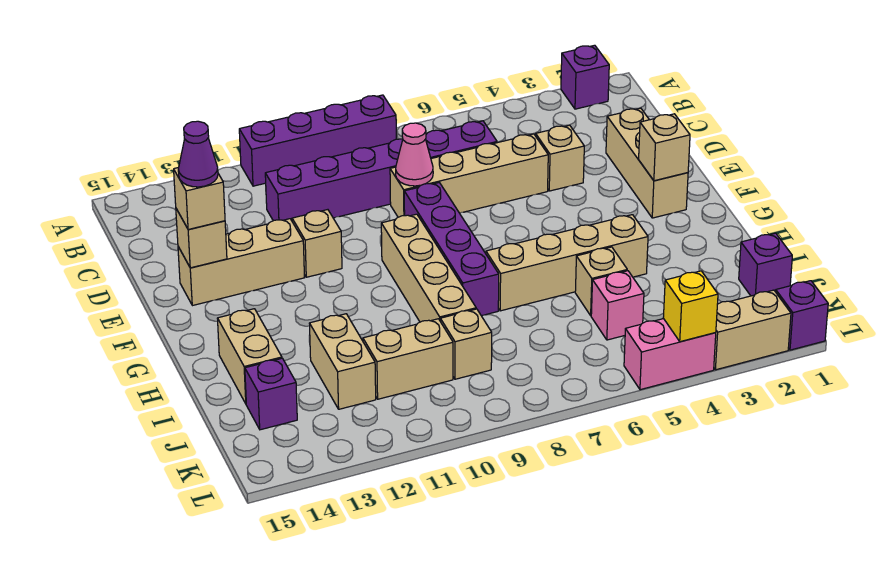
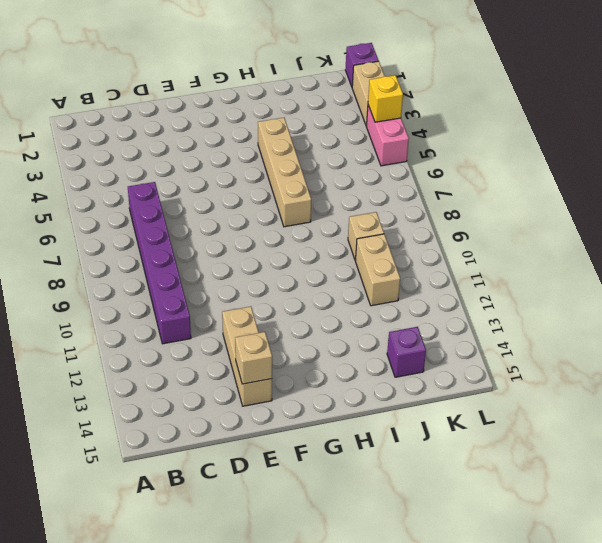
none -> purple brick A2 level 1
none -> purple brick A8:A11 level 1
none -> tan brick D2:F2 level 1

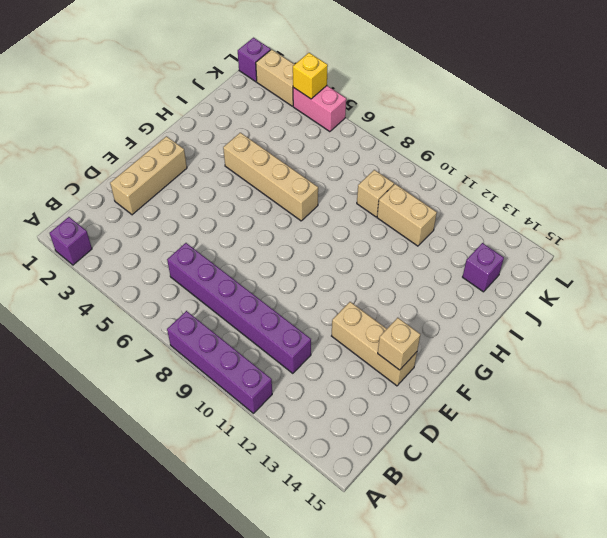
none -> tan brick D4 level 1
none -> tan brick D5:D8 level 1
none -> purple brick E8:H8 level 1

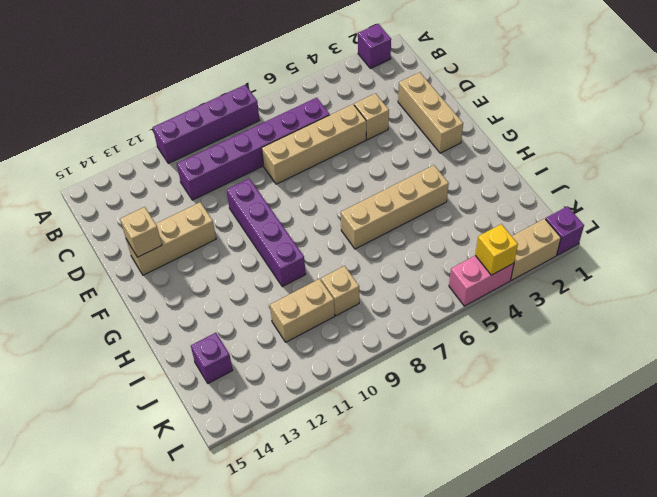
purple brick E10:H10 level 1 -> purple brick E8:H8 level 1
none -> tan brick E11 level 1
none -> tan brick F9:I9 level 1
none -> tan brick H14:I14 level 1

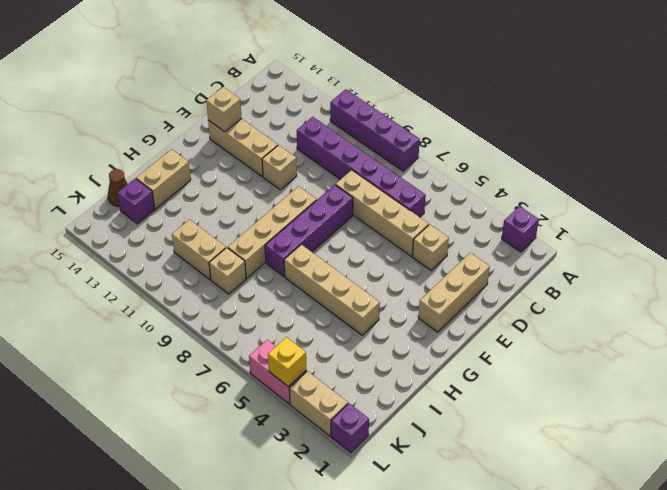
brown cone J15 level 1 -> none
none -> tan brick I5 level 1
none -> tan brick I12:J12 level 1
none -> purple brick J1 level 1

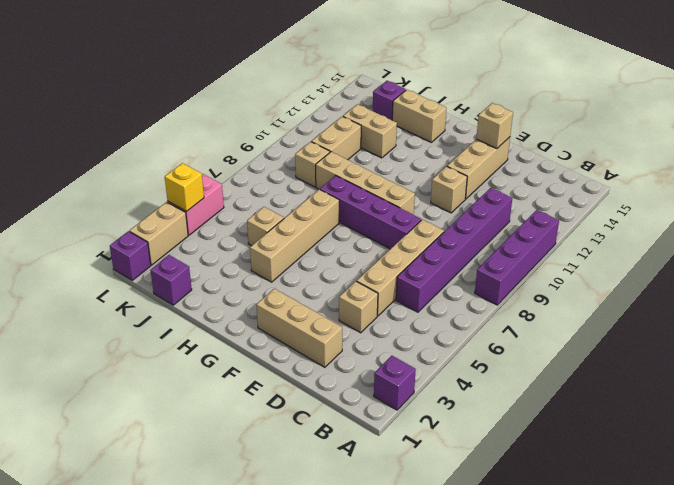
none -> pink brick J5 level 1
none -> pink cone D8 level 2
none -> tan brick F2 level 2

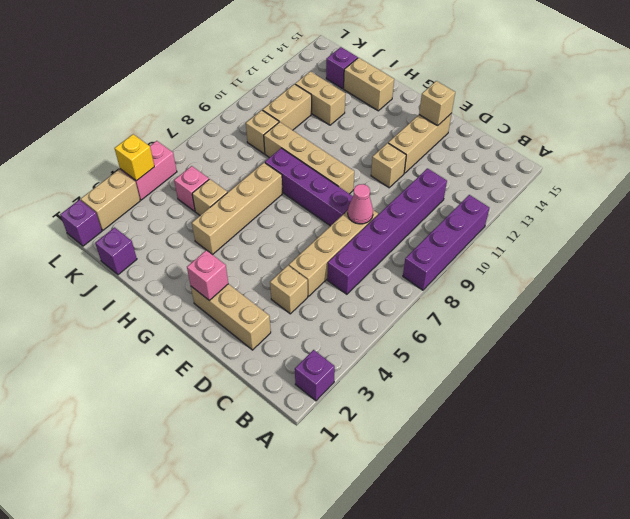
pink brick F2 level 2 -> tan brick F2 level 2
none -> tan brick E14 level 3
none -> purple cone E14 level 4

